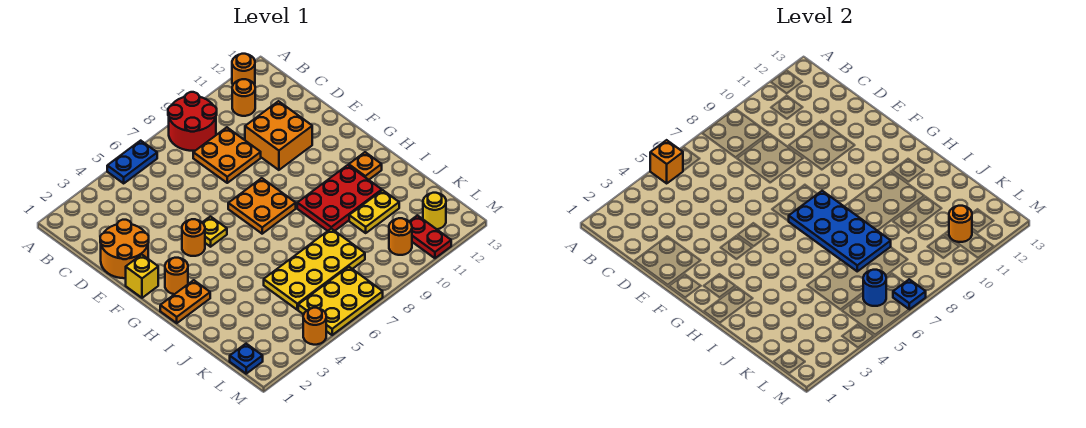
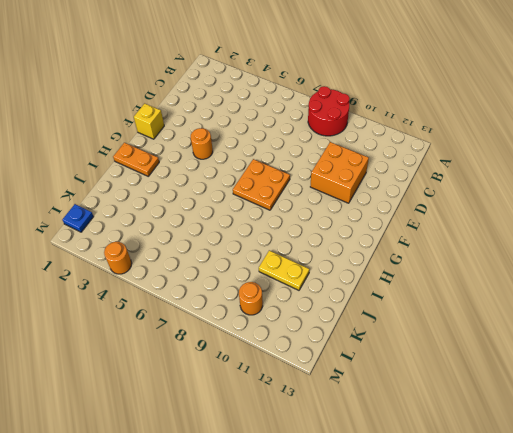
none -> blue plate A5:A6 level 1
none -> orange round brick A12 level 1
none -> orange round brick B11 level 1

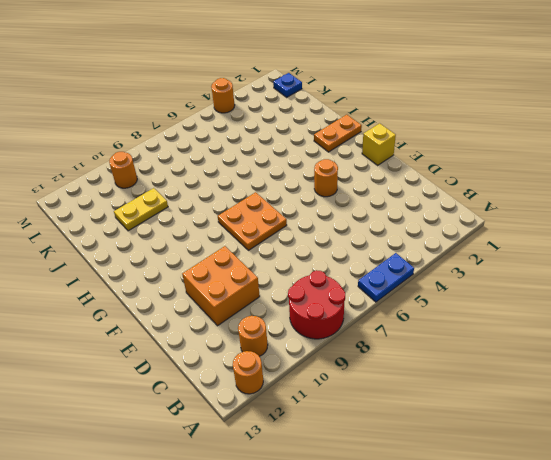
none -> orange plate C8:D9 level 1
none -> orange round brick D1:E2 level 1
none -> yellow plate F5 level 1

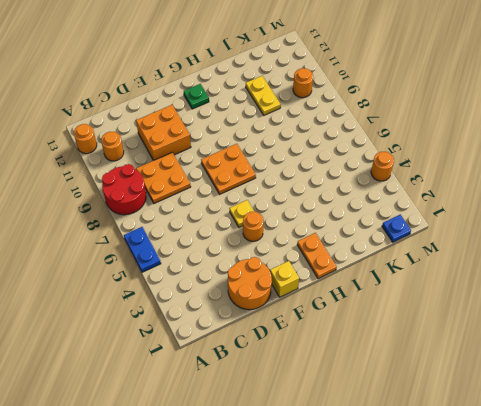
green plate G12 level 1 -> none
none -> orange round brick G2 level 1
none -> red plate H9:I11 level 1
none -> orange plate H12 level 1

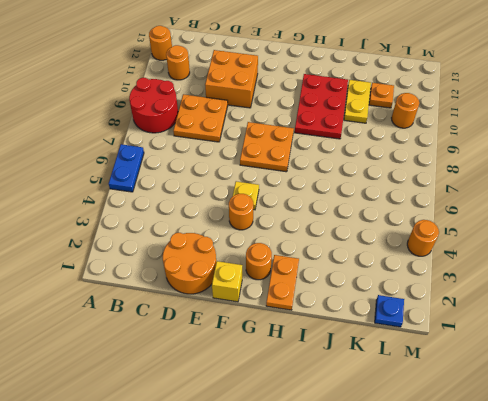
orange plate K11 level 1 -> orange plate H12 level 1
none -> yellow plate J5:K8 level 1
none -> yellow plate L5:M7 level 1
none -> red plate L11:M11 level 1

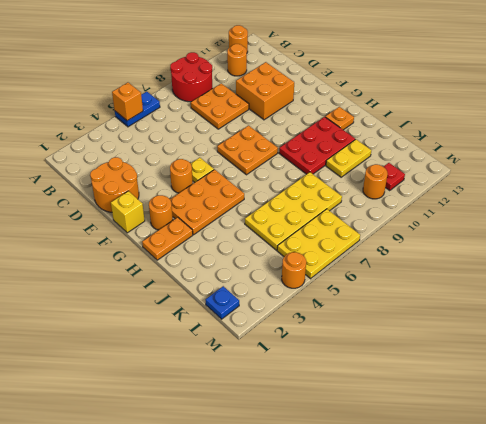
orange plate G3:H5 level 1 -> none
red plate L11 level 1 -> red plate L11:M11 level 1
none -> yellow round brick L12 level 1
none -> blue plate G7:J8 level 2
none -> blue round brick L6 level 2

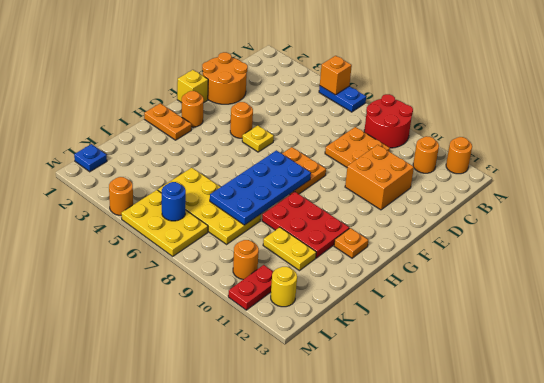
none -> orange round brick L11 level 2
none -> blue plate M7 level 2

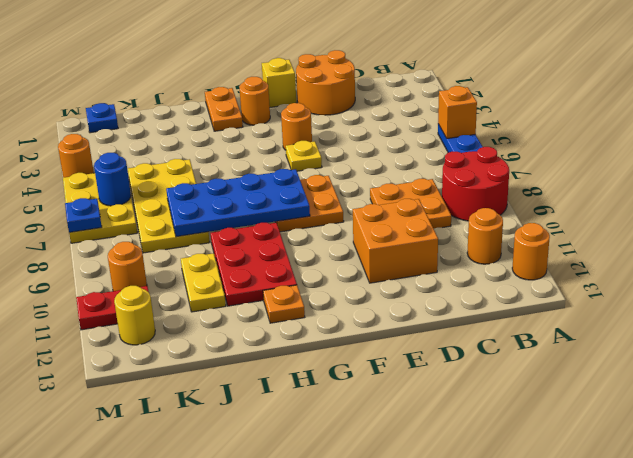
none -> orange round brick L11 level 2

